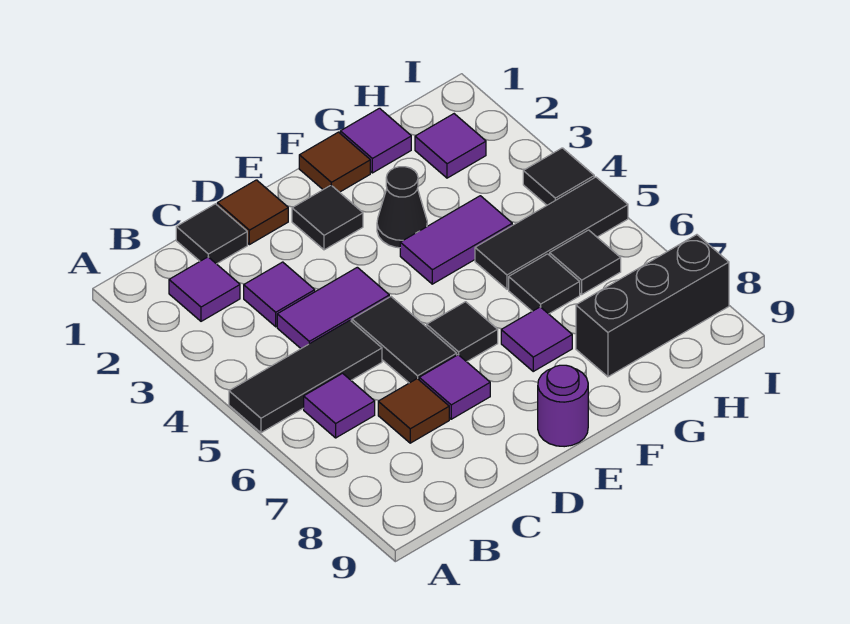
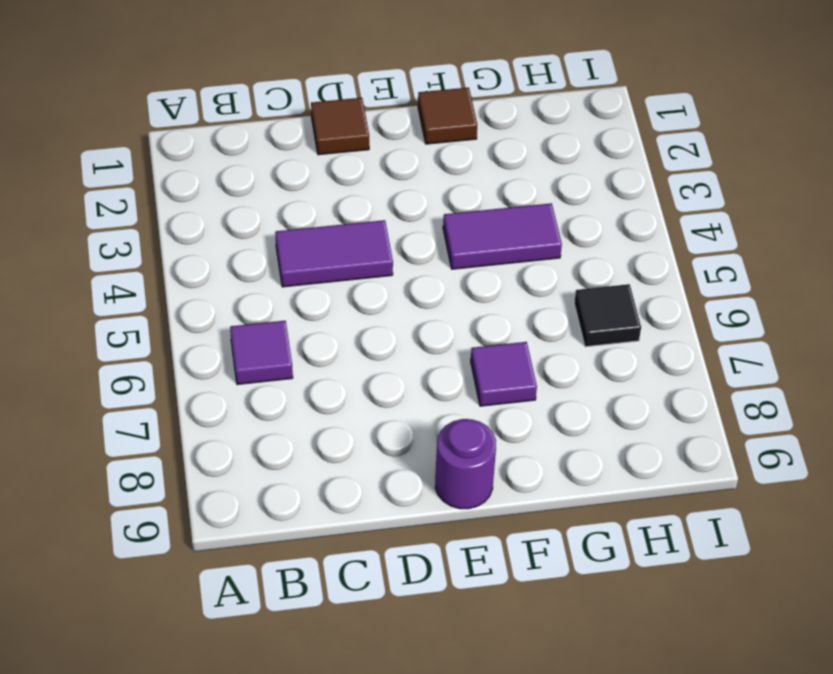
none -> black tile A5:C5 level 1
none -> purple tile B2 level 1
none -> black tile C1 level 1

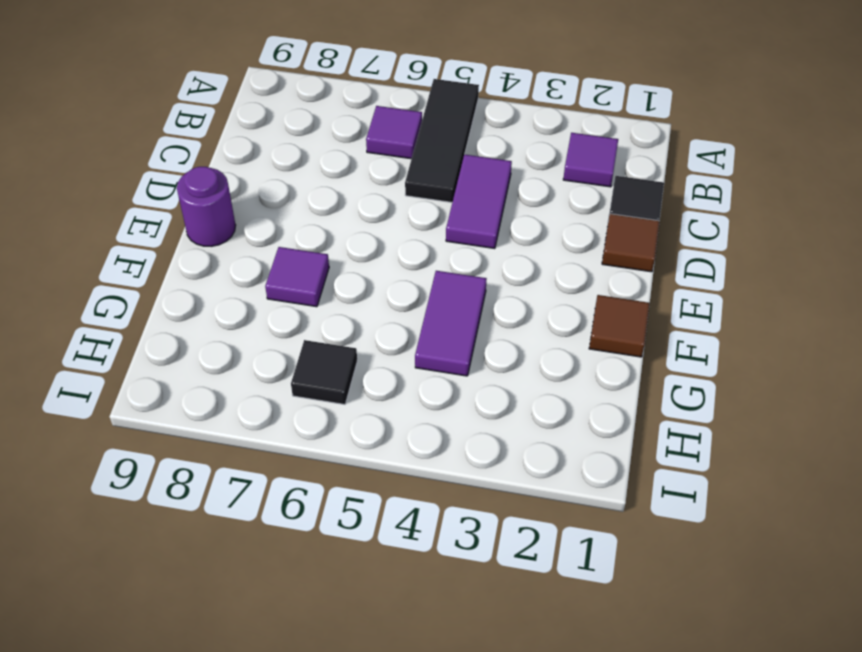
none -> purple tile C3 level 1
none -> brown tile C7 level 1
none -> black tile D5:D6 level 1

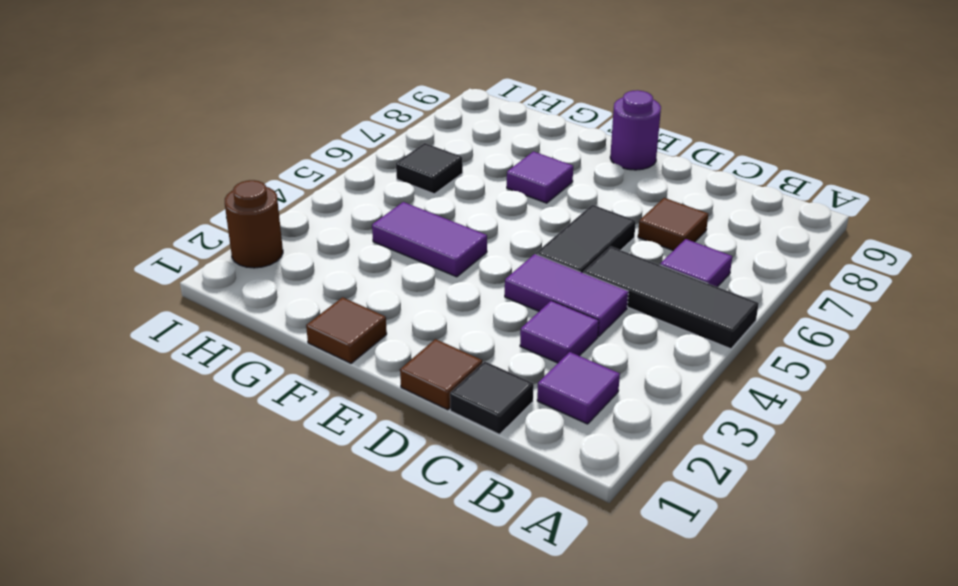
brown round brick I2 level 1 -> none
none -> purple tile D7 level 1
none -> black tile E2 level 1
none -> black tile E6 level 1

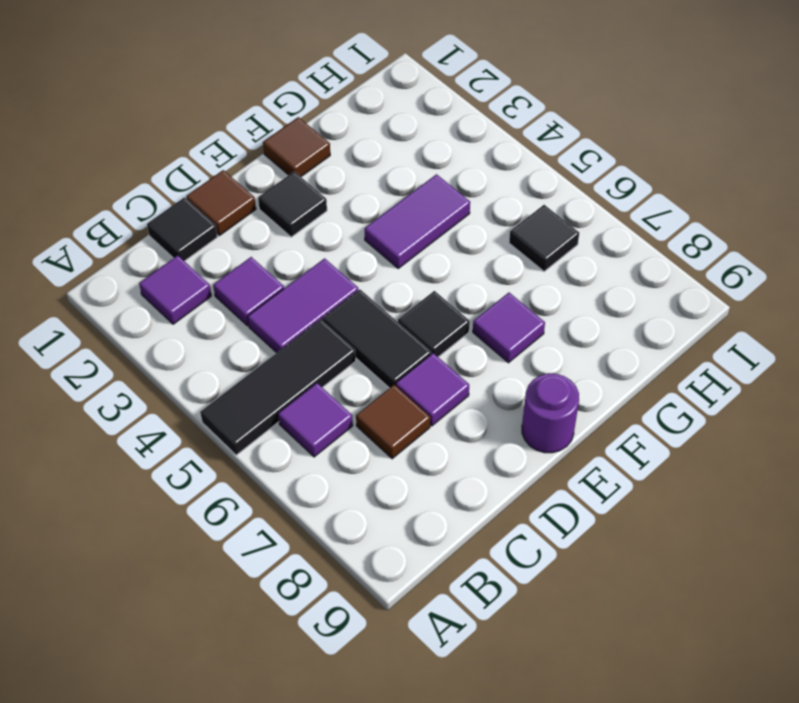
none -> black cone F3 level 1
none -> purple tile G1 level 1
none -> black tile G5:I5 level 1

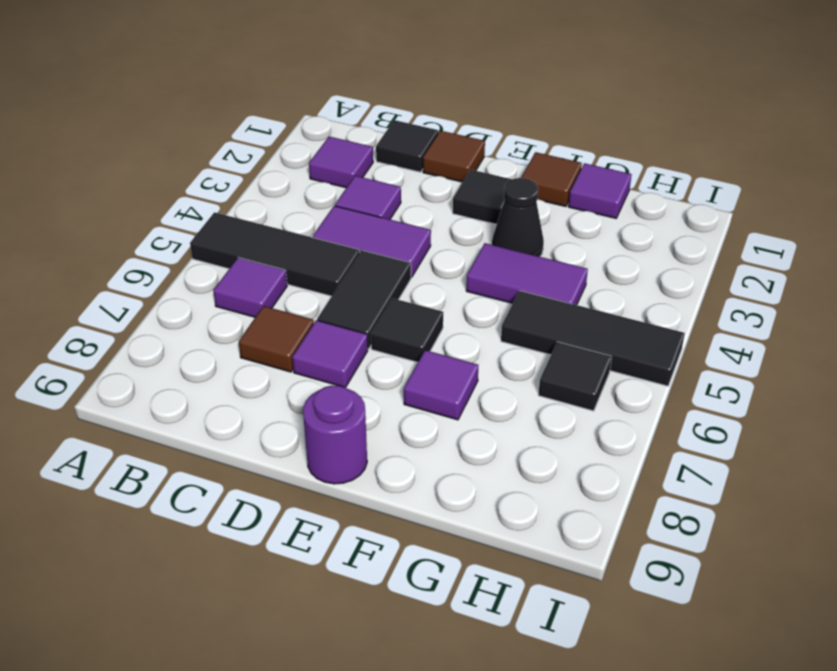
none -> black tile G6 level 1
none -> black brick G8:I8 level 1
none -> purple tile H2 level 1

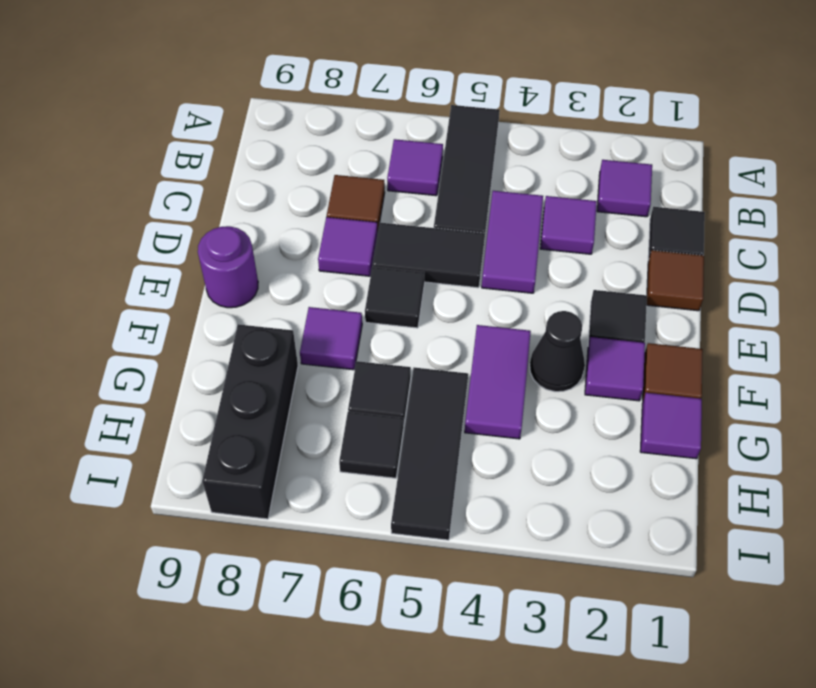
purple tile F2 level 1 -> purple tile H2 level 1
none -> black tile I4 level 1

